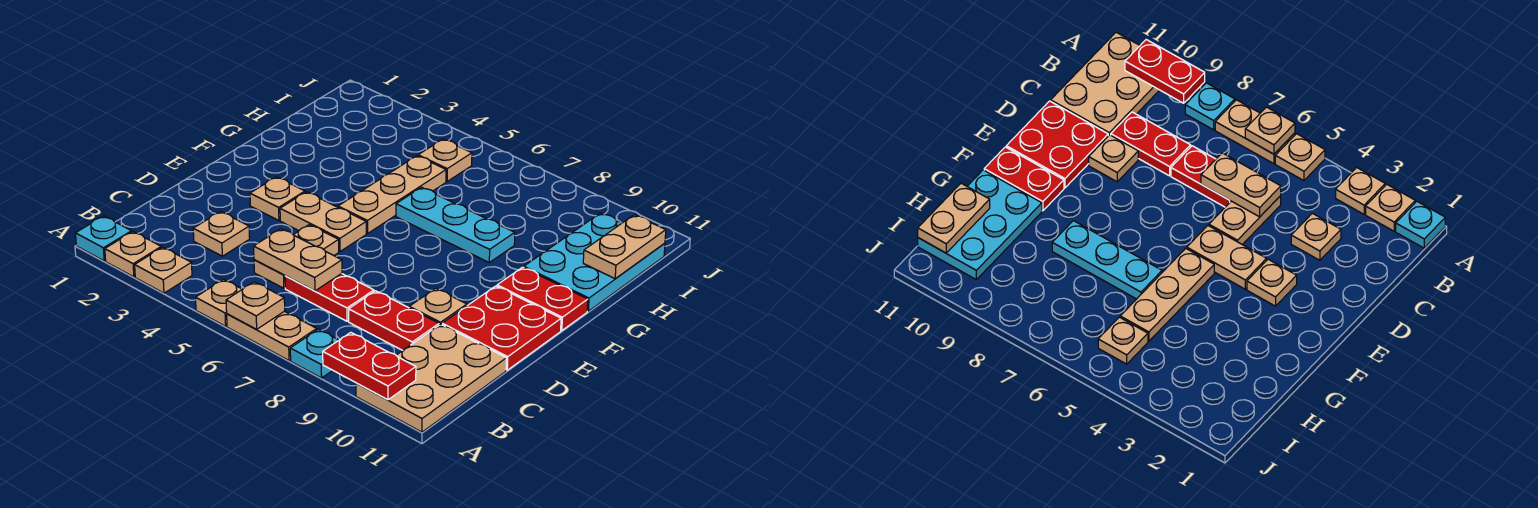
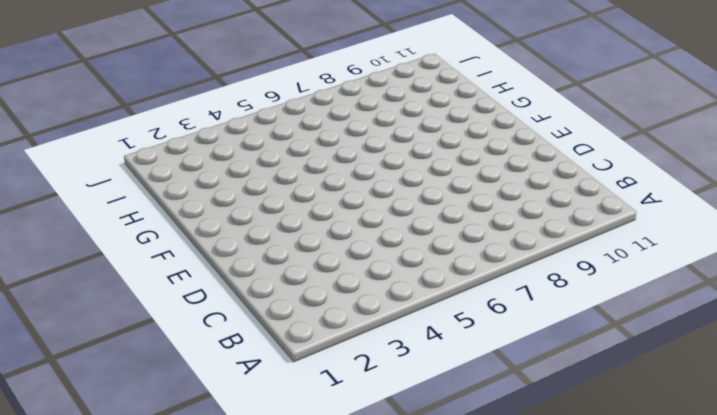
none -> cyan plate A1 level 1
none -> tan plate A2 level 1
none -> tan plate A3 level 1

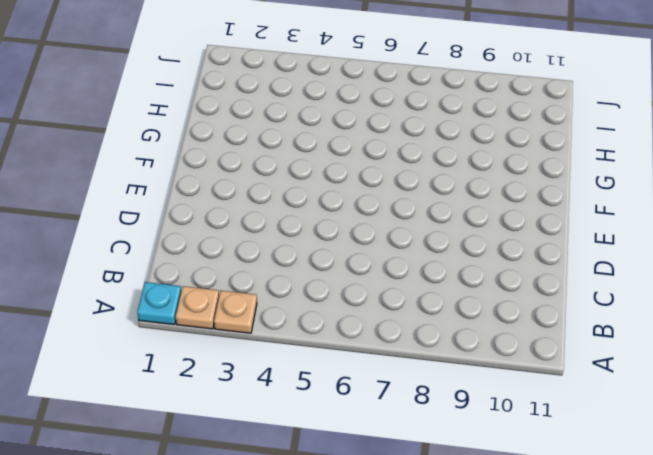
none -> tan plate A5 level 1
none -> tan plate A6:A7 level 1
none -> cyan plate A8 level 1

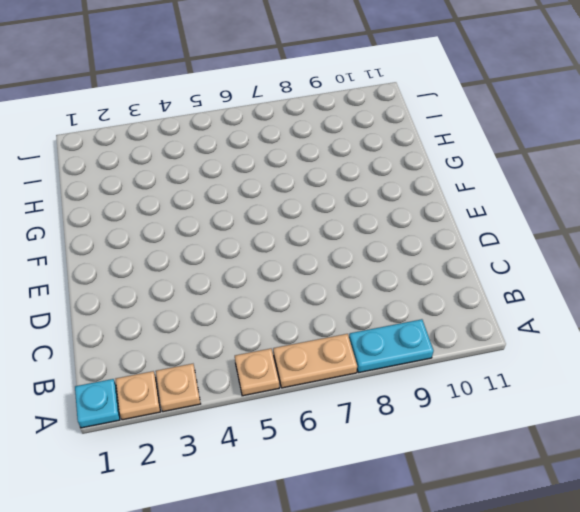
cyan plate A8:A9 level 1 -> cyan plate A8 level 1
none -> tan plate A10:C11 level 1
none -> tan plate C3 level 1
none -> tan plate C5:D5 level 1

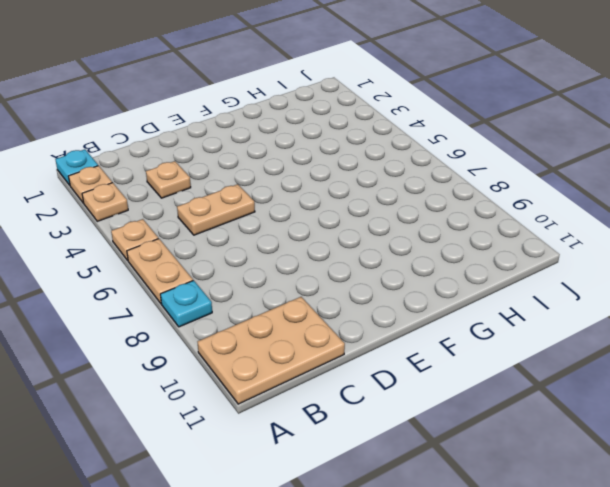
none -> red plate C6:C7 level 1
none -> red plate C8:C9 level 1
none -> tan plate D9 level 1

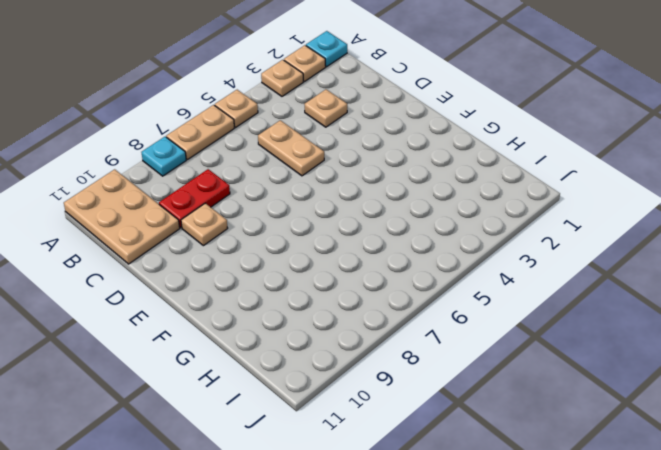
none -> red plate C6:C7 level 1
none -> red plate D10:E11 level 1
none -> tan plate E3 level 1

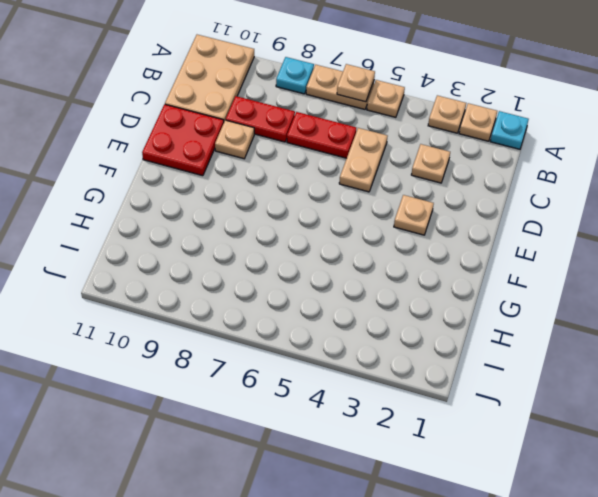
none -> tan plate E4:E5 level 1
none -> tan plate F5:H5 level 1
none -> red plate F10:F11 level 1

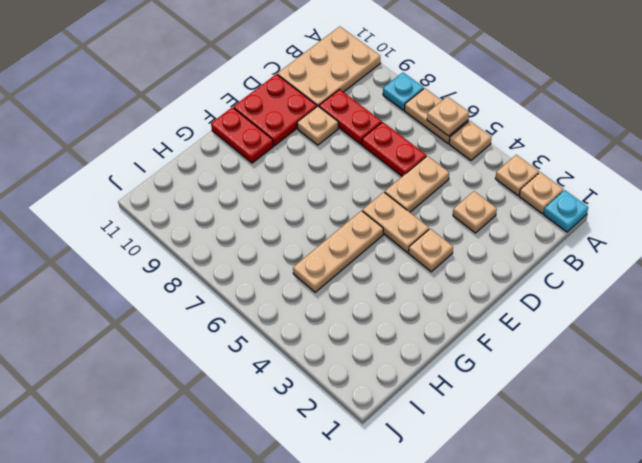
none -> cyan plate G6:G8 level 1
none -> cyan plate G10:I11 level 1
none -> tan plate I5 level 1

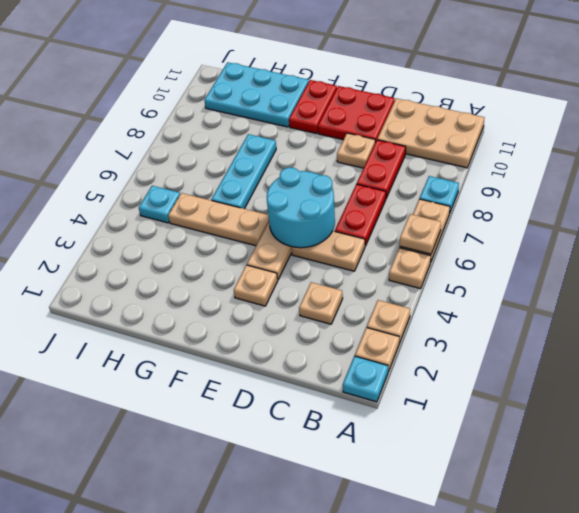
cyan round brick D5:E6 level 2 -> none
cyan plate I5 level 1 -> tan plate I5 level 1
none -> red plate A9:A10 level 2
none -> tan plate C5:C6 level 2
none -> tan plate H11:I11 level 2

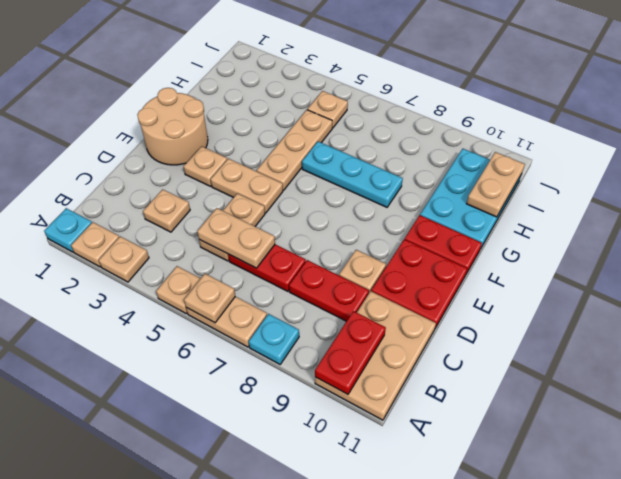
red plate A10:B10 level 2 -> red plate A9:A10 level 2
tan round brick E1:F2 level 1 -> none

